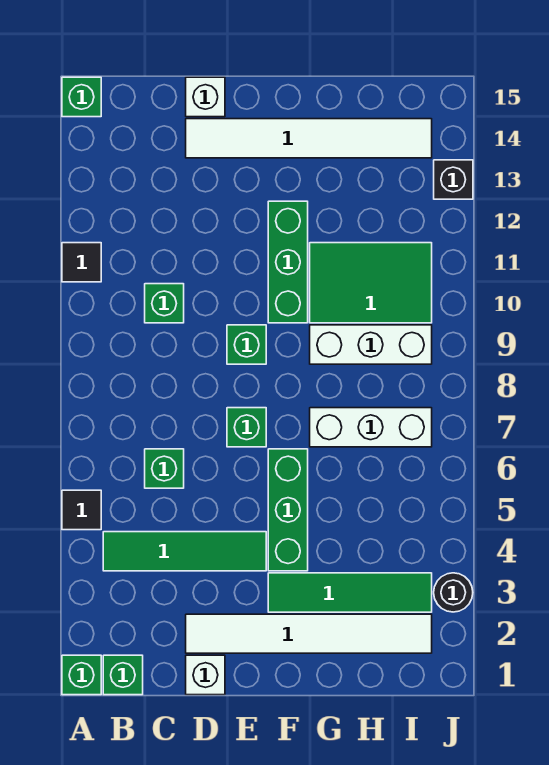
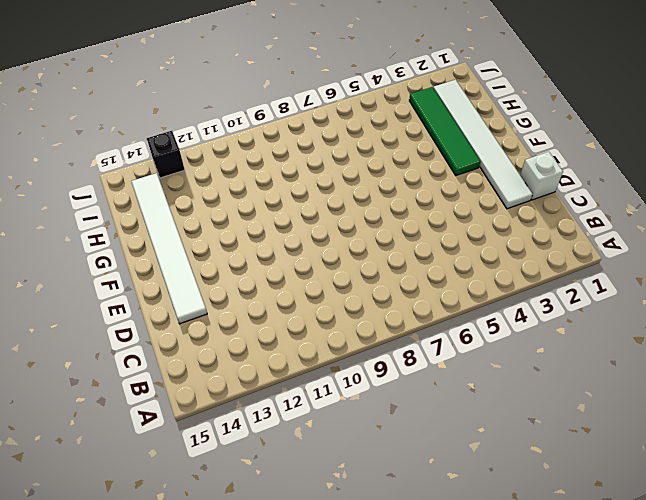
none -> green brick A1 level 1
none -> black tile A5 level 1
none -> black tile A11 level 1

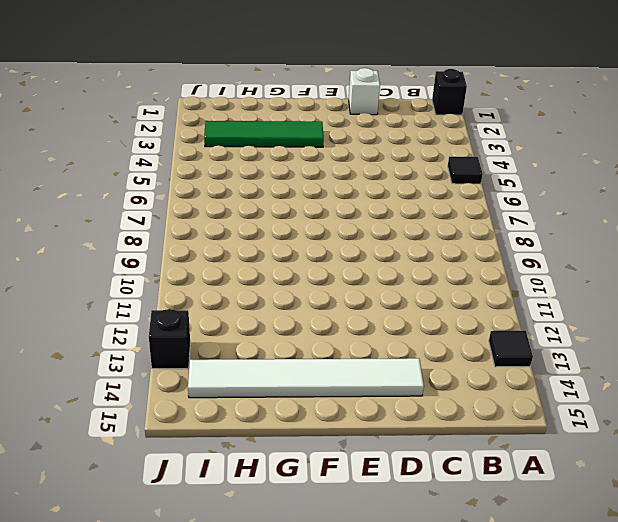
black brick A1 level 1 -> green brick A1 level 1
black tile A13 level 1 -> black tile A11 level 1
none -> green brick A15 level 1
none -> green brick B1 level 1
none -> green tile B4:E4 level 1

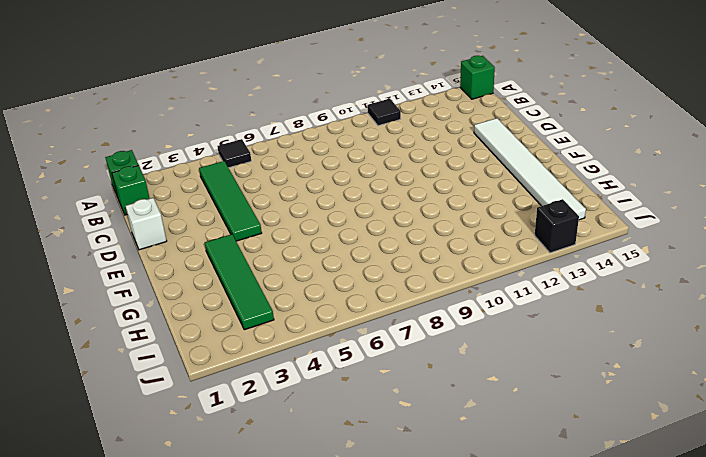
none -> green brick C6 level 1
none -> green brick C10 level 1
none -> white tile D2:I2 level 1

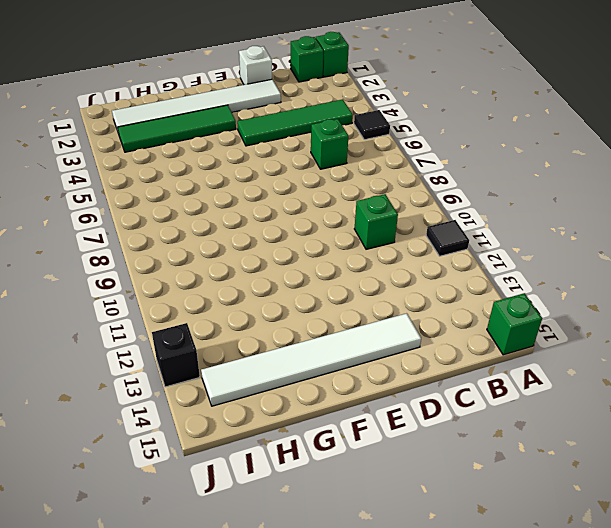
none -> white brick D15 level 1
none -> green brick E7 level 1
none -> green brick E9 level 1

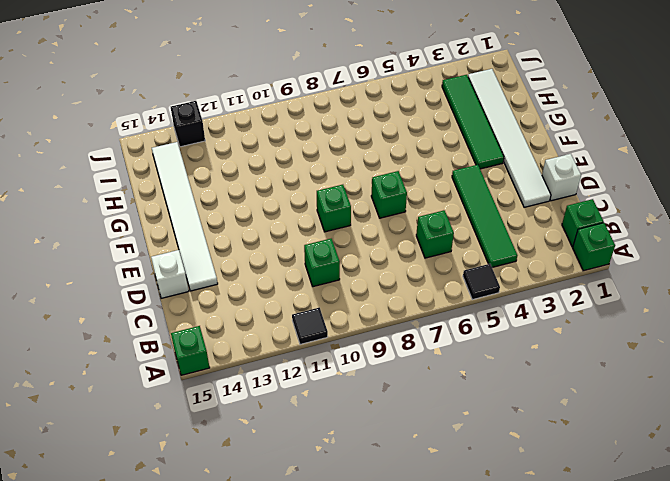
none -> green brick F4:F6 level 1
none -> green brick F10:F12 level 1
none -> white brick G7:I7 level 1

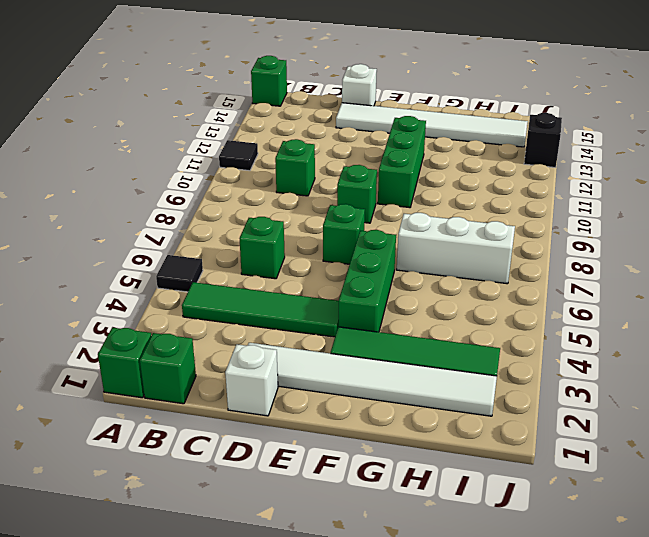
none -> white brick G9:I9 level 1
none -> green tile G10:I11 level 1
none -> black round brick J3 level 1

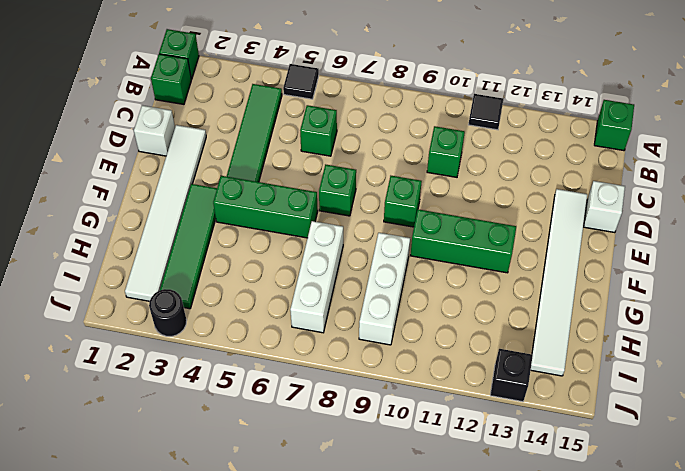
none -> green tile G10:I11 level 1

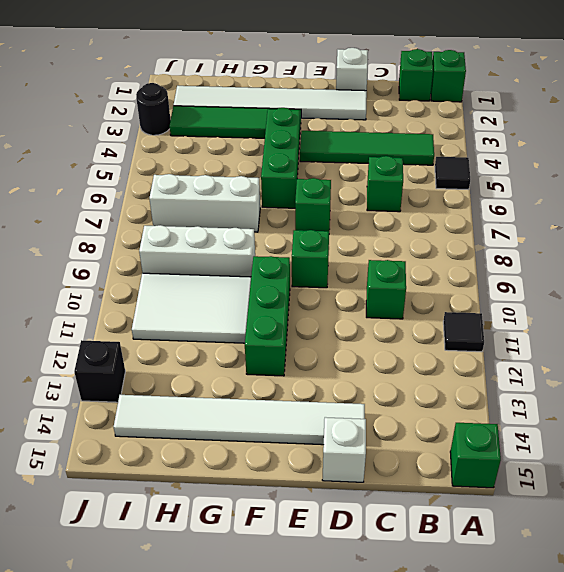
white tile G10:I11 level 1 -> green tile G10:I11 level 1

